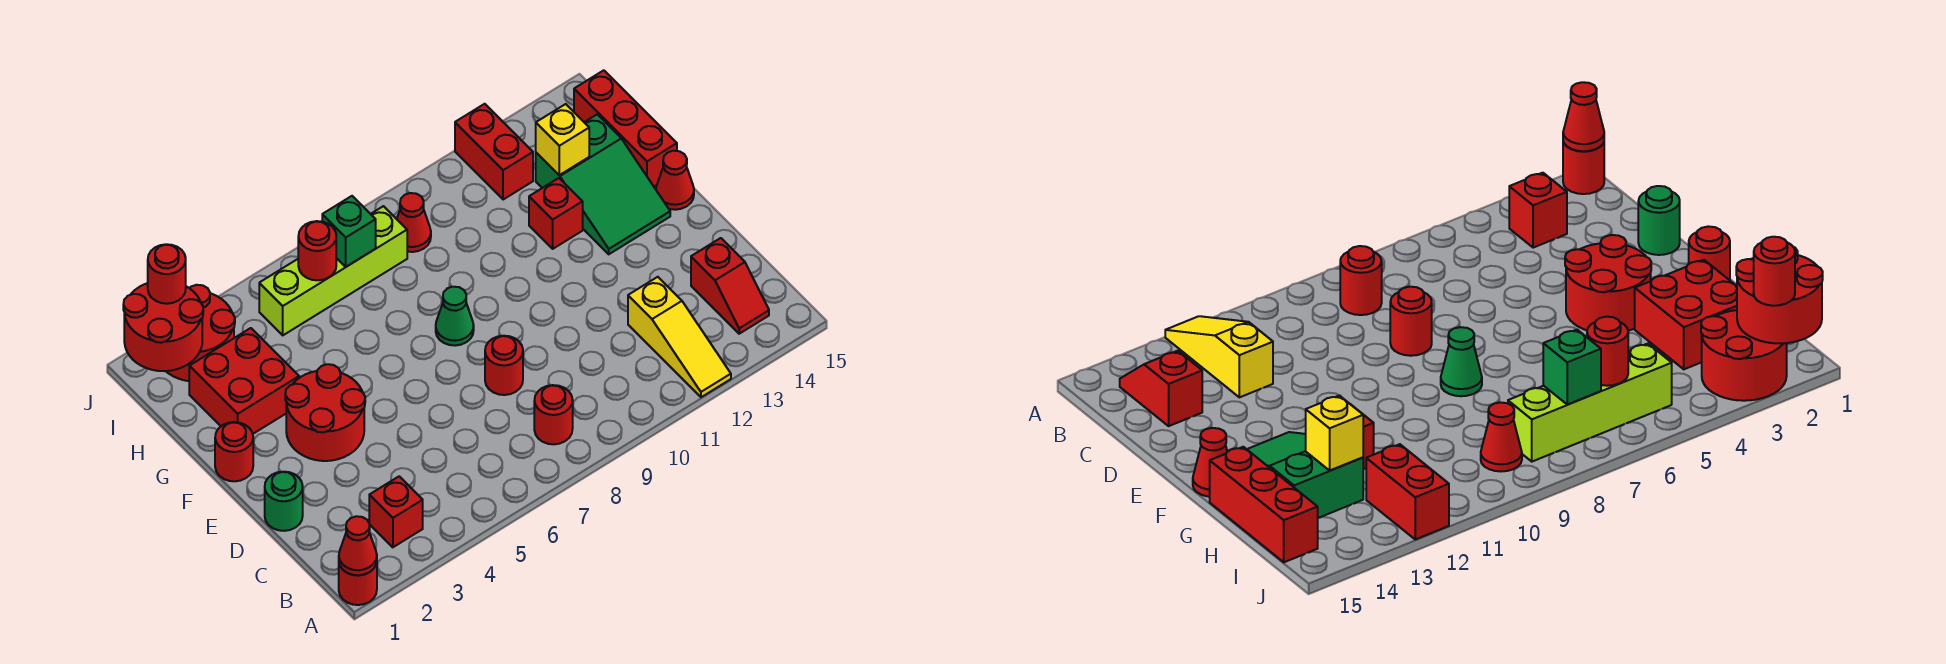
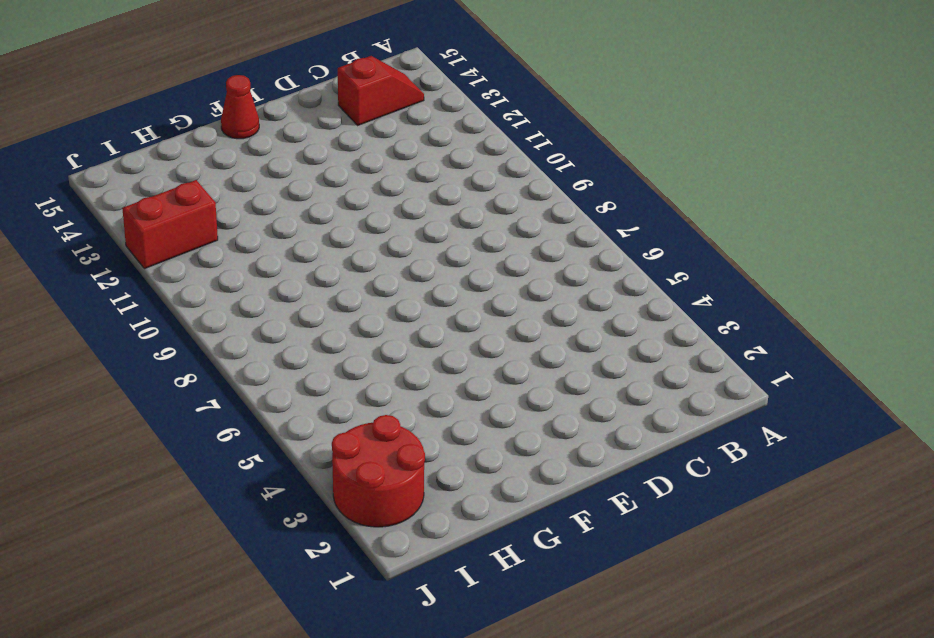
none -> red round brick A1 level 1
none -> yellow slope A12:C12 level 1 top C
none -> red brick B3 level 1

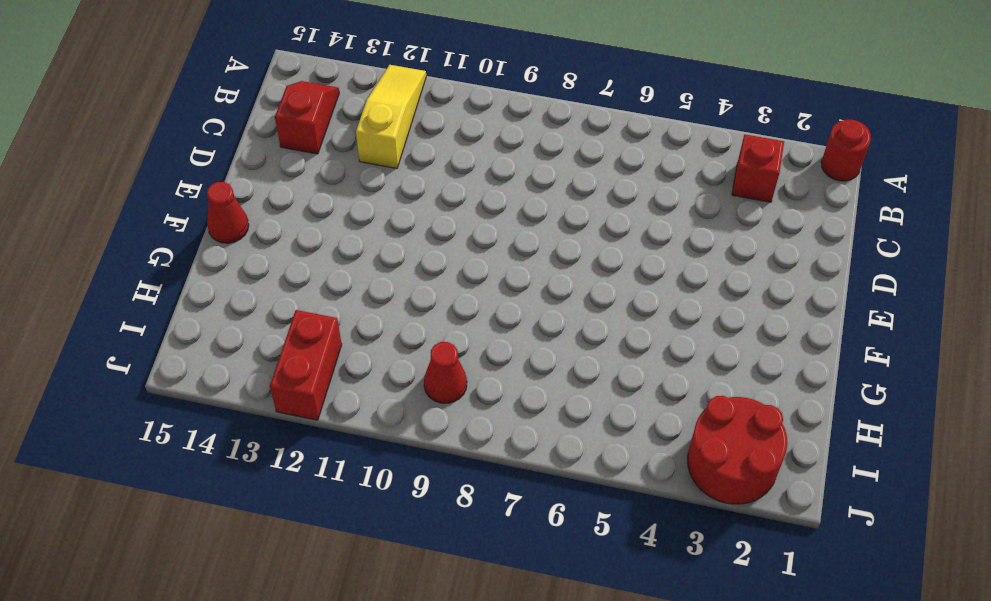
none -> red round brick B8 level 1
none -> green round brick D1 level 1
none -> red round brick D8 level 1

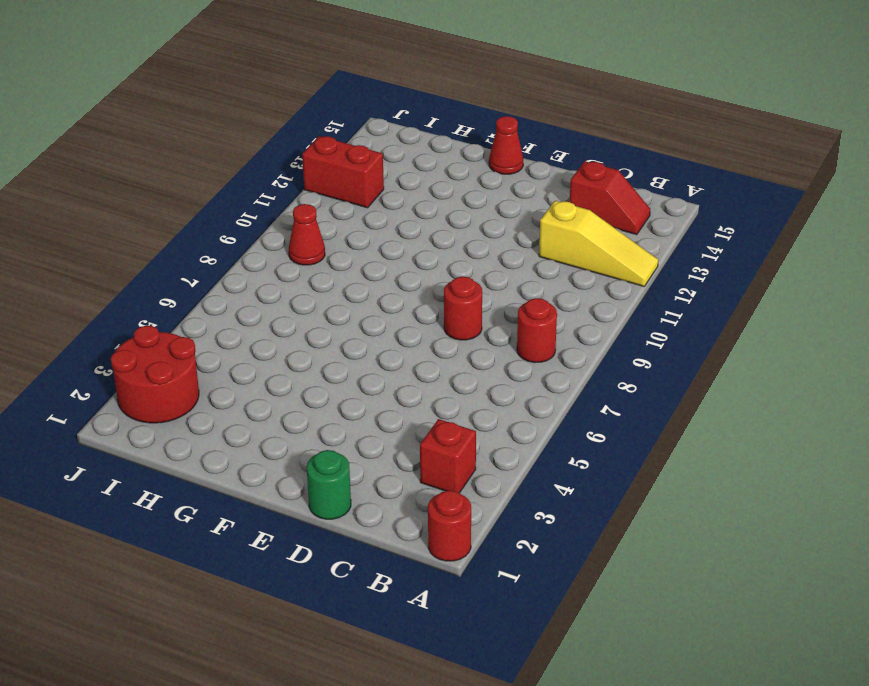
none -> red round brick E3:F4 level 1
none -> red round brick F1 level 1
none -> green cone F8 level 1

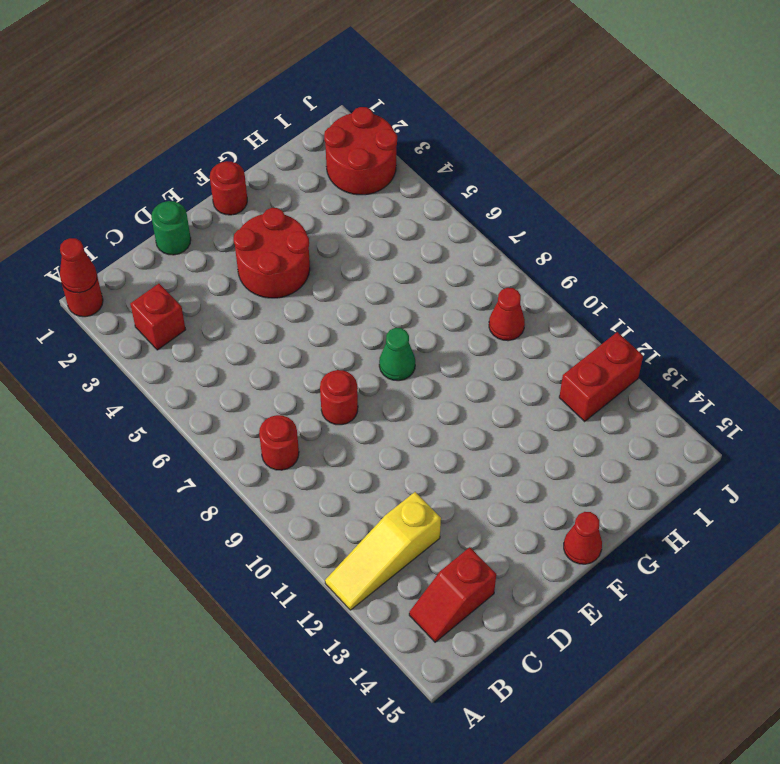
none -> green slope F13:H14 level 1 top H
none -> red brick G2:H3 level 1
none -> red brick G12 level 1

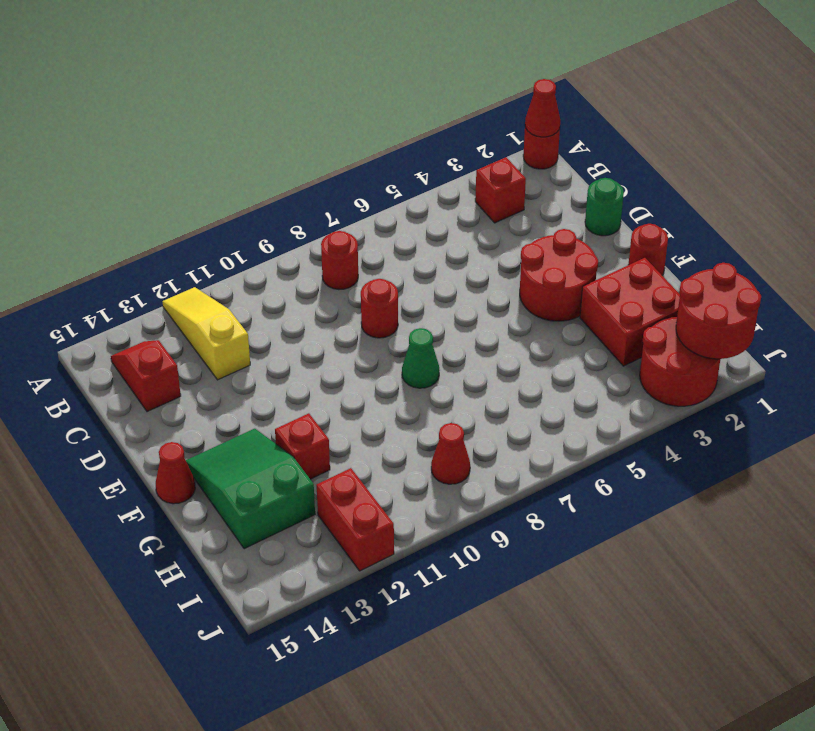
none -> red brick G15:I15 level 1
none -> lime brick I5:I8 level 1
none -> yellow brick H13 level 2

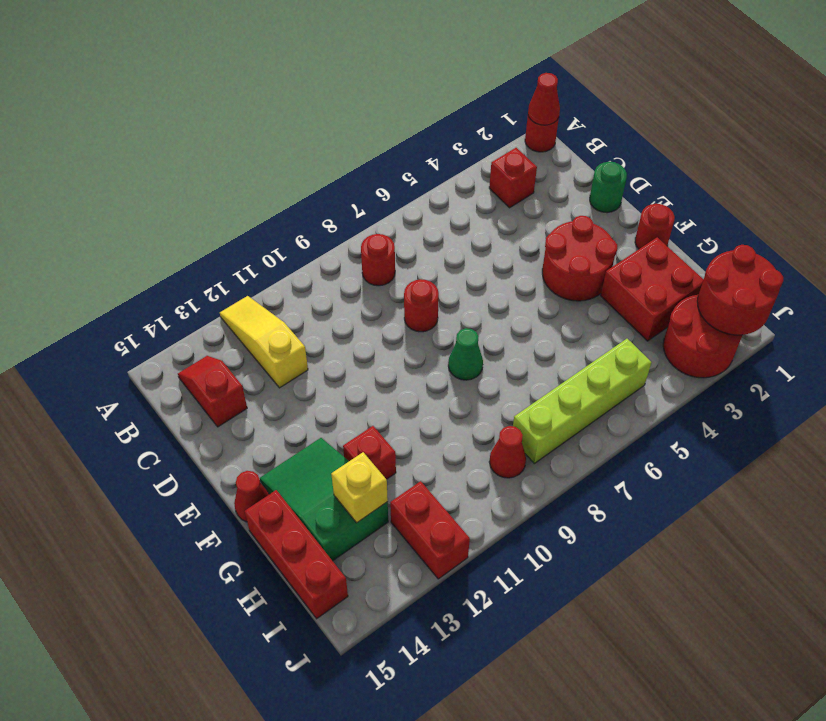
none -> red round brick I6 level 2
none -> green brick I7 level 2
none -> red round brick J2 level 3

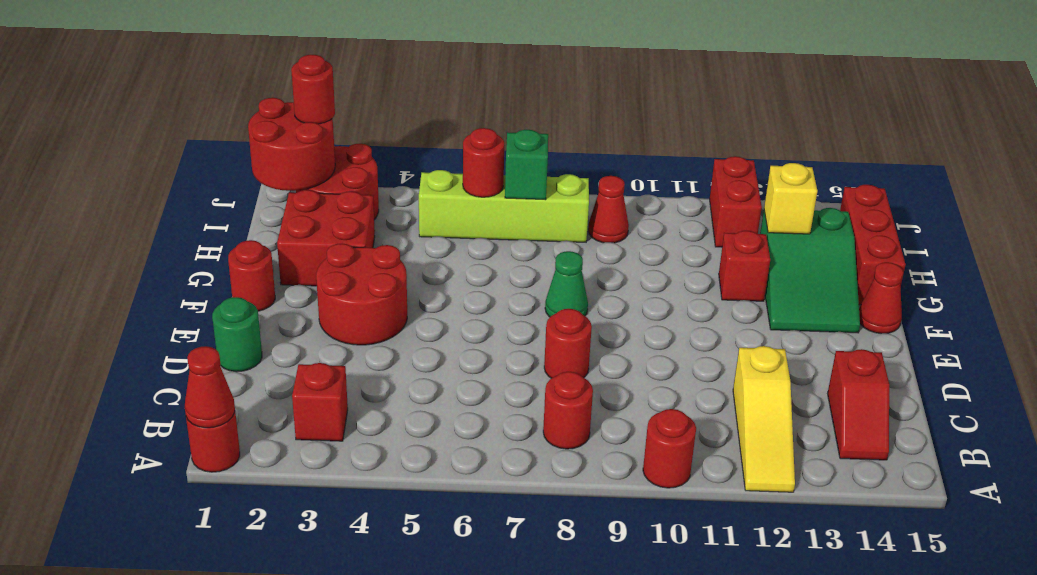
red round brick A10 level 1 -> none

